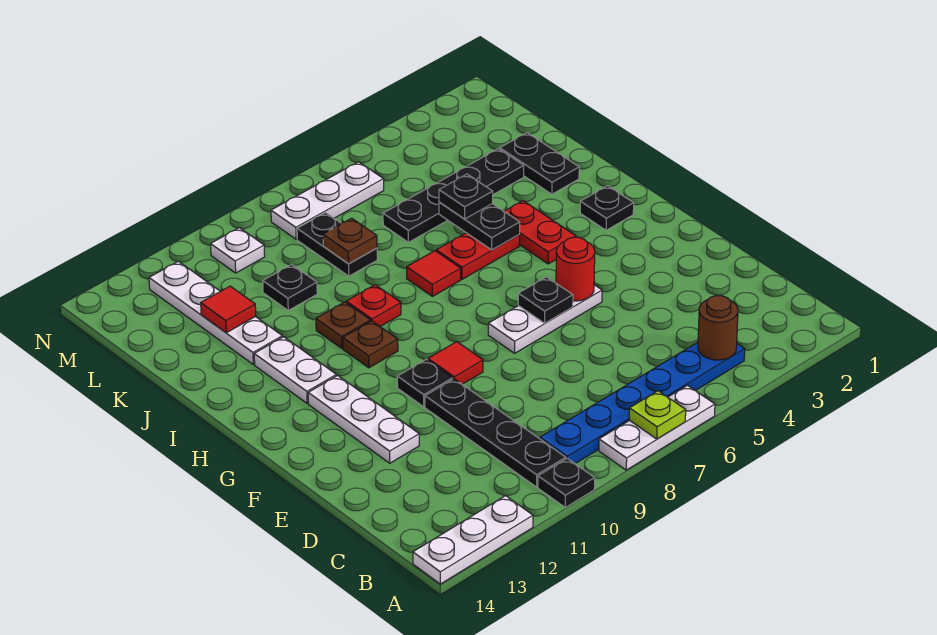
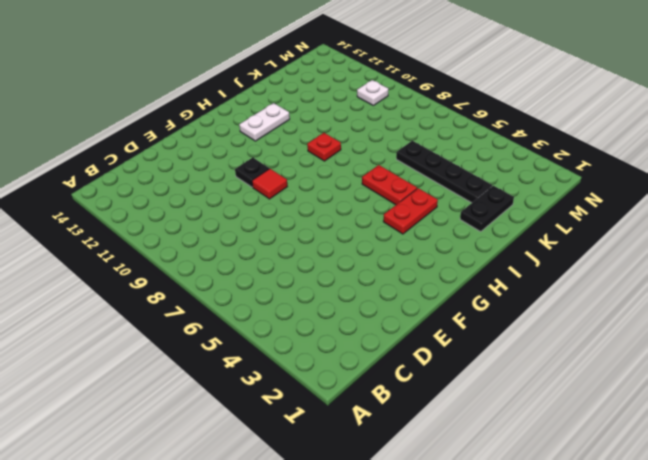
none -> white plate A6:A8 level 1
none -> black plate A10 level 1
none -> white plate A12:A14 level 1
none -> blue plate B4:B9 level 1

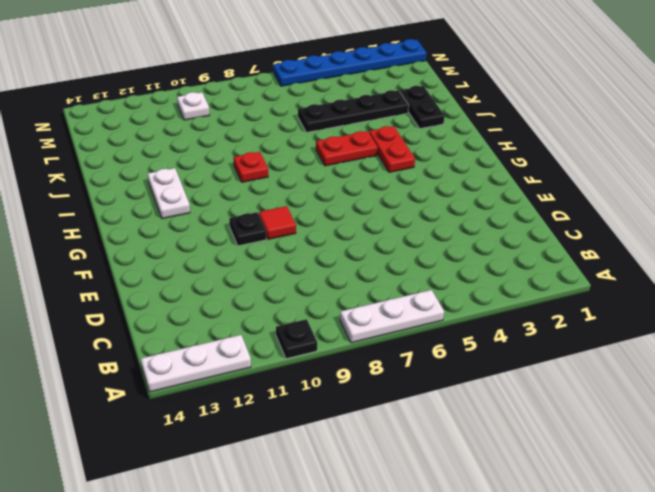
blue plate N1:N6 level 1 -> blue plate B4:B9 level 1
none -> black plate B10:E10 level 1
none -> white plate E12:G12 level 1
none -> white plate F5:F7 level 1
none -> black plate H2 level 1

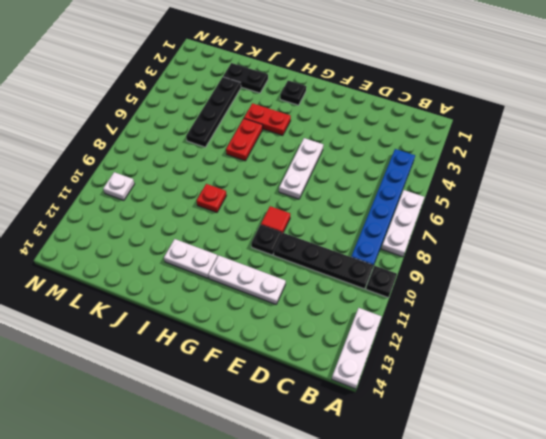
none -> brown plate H10 level 1
none -> red tile I7 level 1
none -> brown plate I10 level 1
none -> white plate J12:M12 level 1

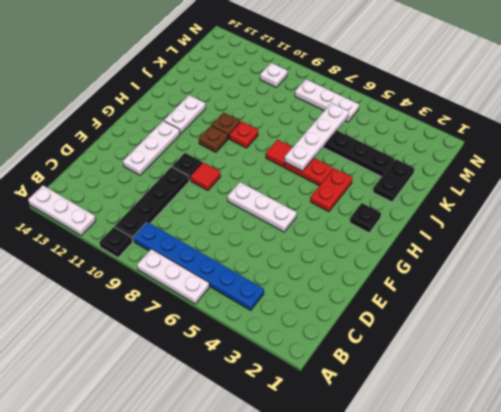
white plate I6:L6 level 2 -> white plate J12:M12 level 1
none -> black plate K8:L8 level 1
none -> black plate K10 level 1
none -> lime plate A7 level 2
none -> brown round brick B4 level 2

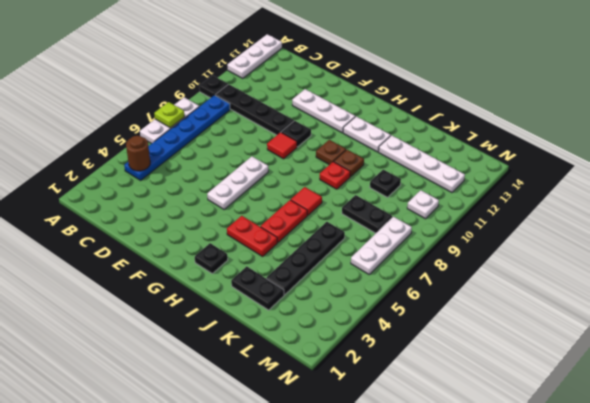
none -> red round brick F5 level 2
none -> black plate F6 level 2
none -> black plate I5:J5 level 2
none -> brown plate K8 level 2

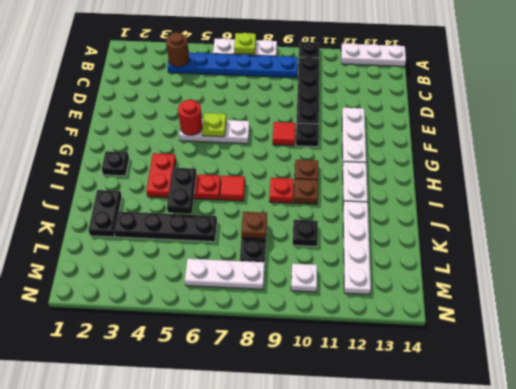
lime plate F6 level 2 -> black plate F6 level 2
none -> red tile K12 level 2
none -> black plate J5 level 3

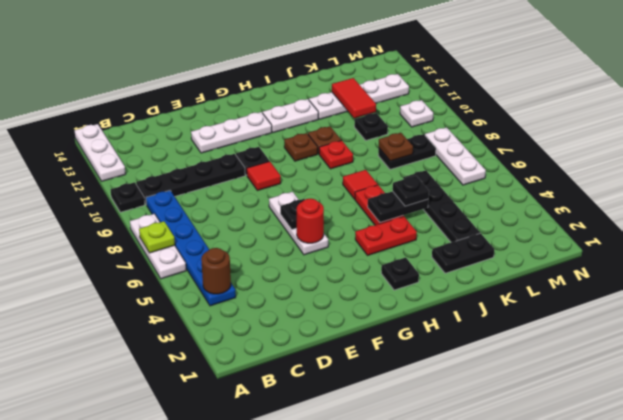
red tile K11:K12 level 2 -> red tile K12 level 2

